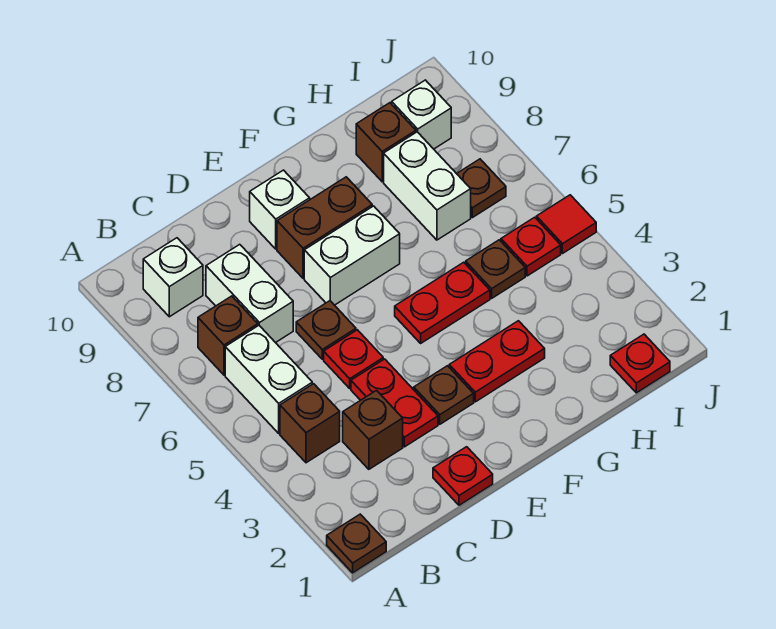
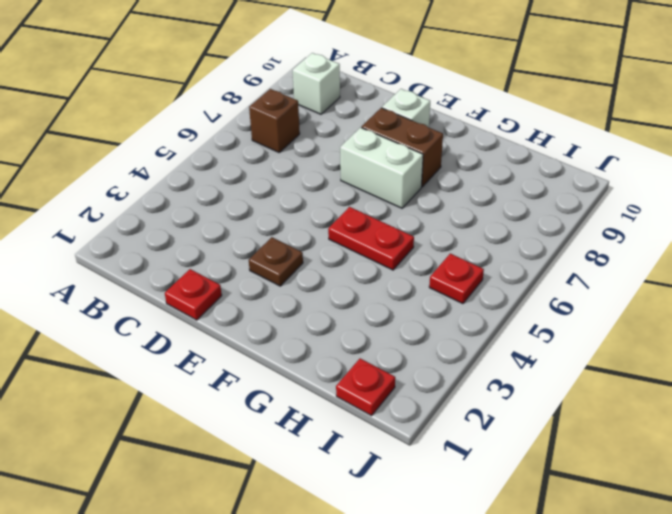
none -> brown plate A1 level 1
none -> brown brick B4 level 1
none -> white brick B5:B6 level 1

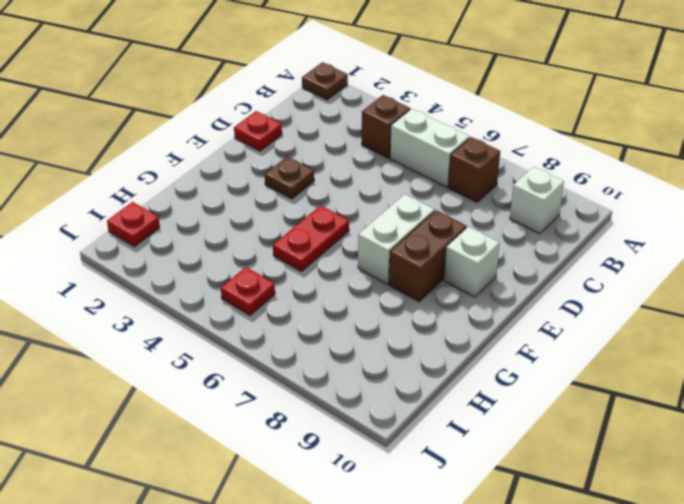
none -> brown brick C3 level 1
none -> white brick C7:C8 level 1
none -> red plate D3:D4 level 1

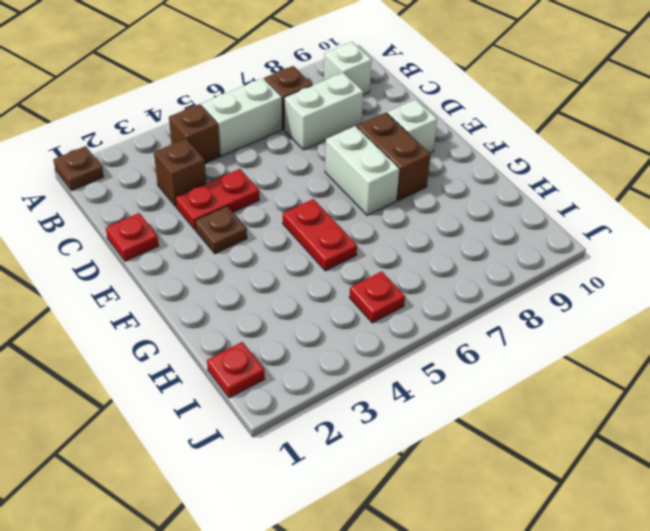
none -> red plate D5 level 1
none -> brown plate D6 level 1
none -> red plate F3:G3 level 1

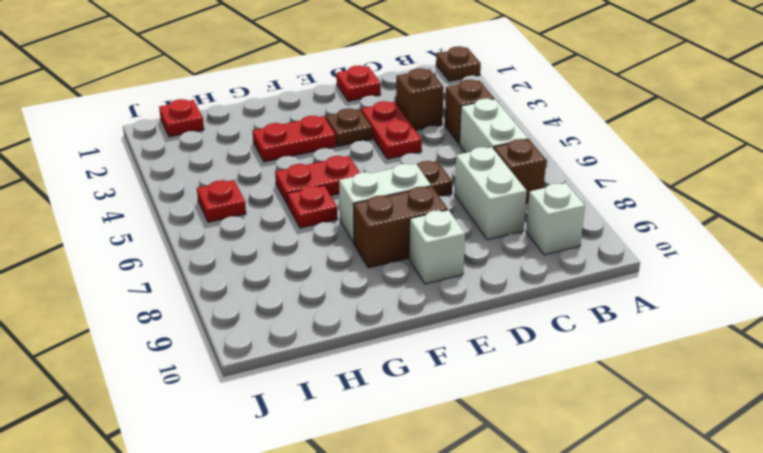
red plate G6 level 1 -> red plate D5 level 1
none -> brown plate H5 level 1
none -> white brick H7:H8 level 1
none -> brown brick H9 level 1

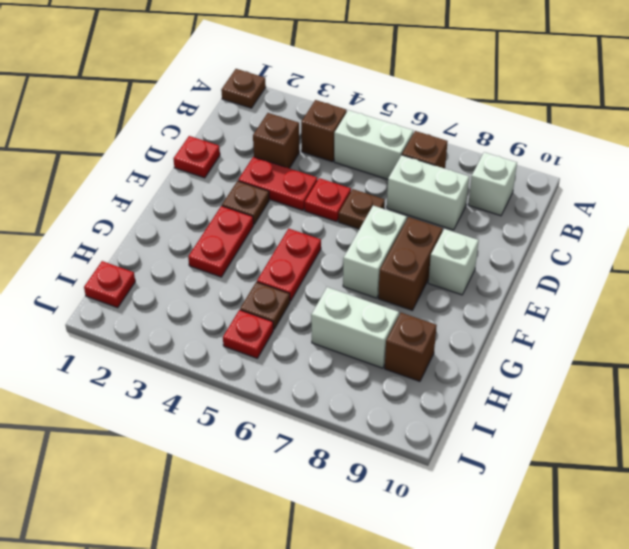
none -> brown plate I7 level 1
none -> white brick I9 level 1
none -> red tile J5 level 1

